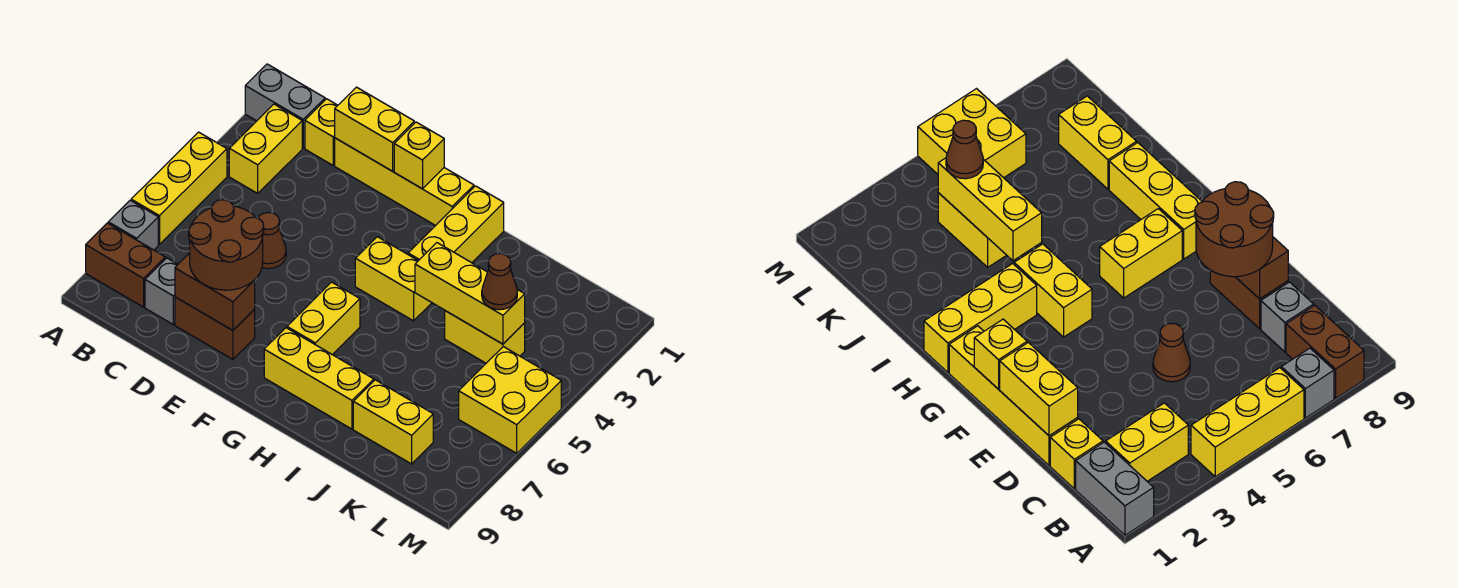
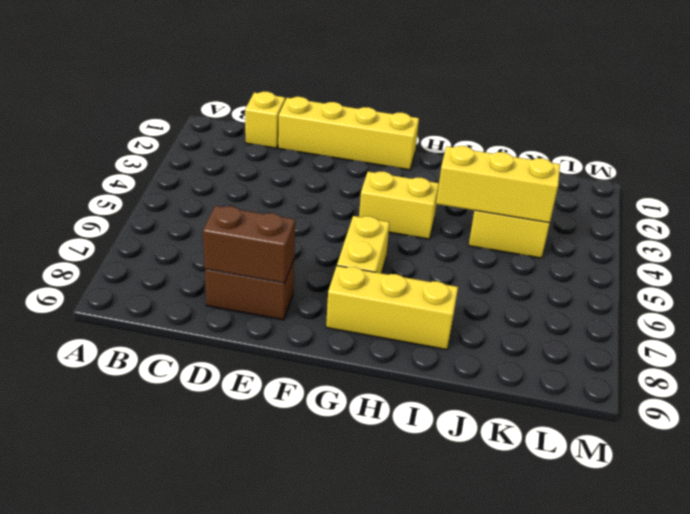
none -> grey brick A1:B1 level 1
none -> yellow brick A4:A6 level 1
none -> grey brick A7 level 1

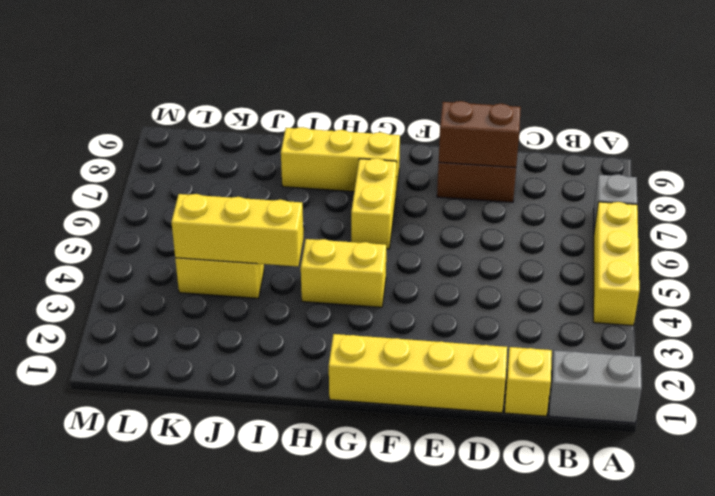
none -> brown brick A8:B8 level 1
none -> yellow brick B2:B3 level 1
none -> grey brick C8 level 1

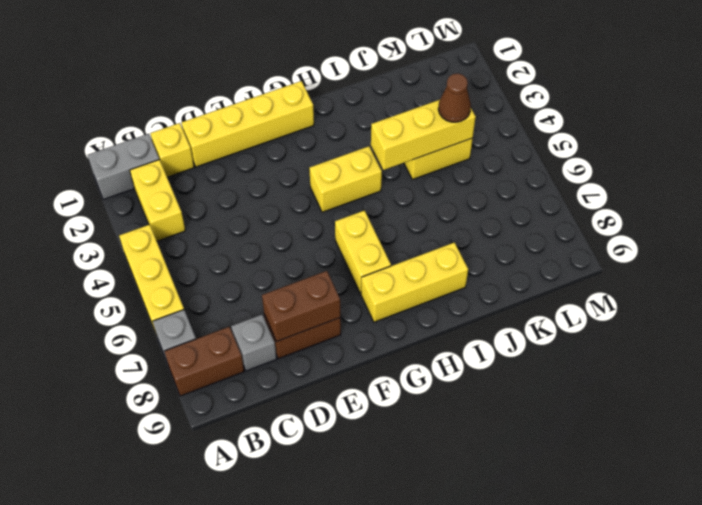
none -> brown cone D5 level 1
none -> yellow brick H1:H3 level 1
none -> yellow brick J8:K8 level 1

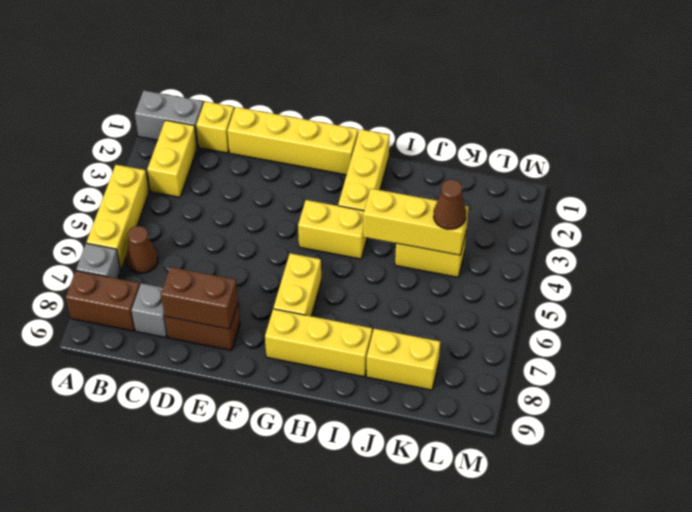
brown cone B6 level 1 -> brown cone D5 level 1
none -> yellow brick L5:M6 level 1
none -> yellow brick D1:E1 level 2
none -> yellow brick F1 level 2

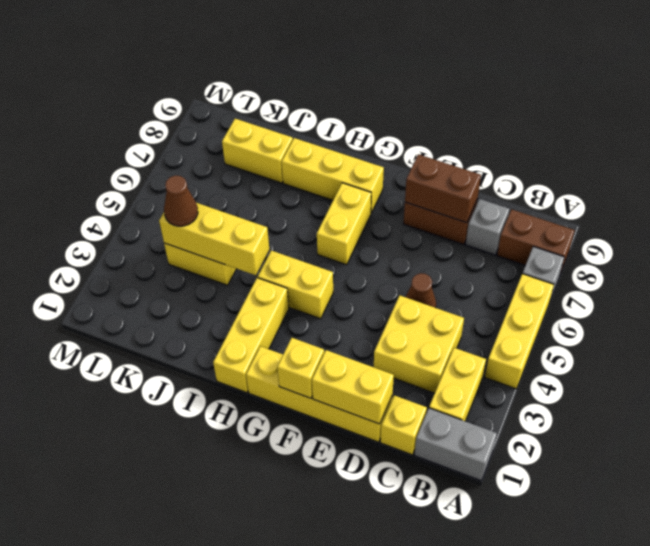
yellow brick C3:D4 level 1 -> yellow brick L5:M6 level 1
none -> brown round brick D7:E8 level 3

